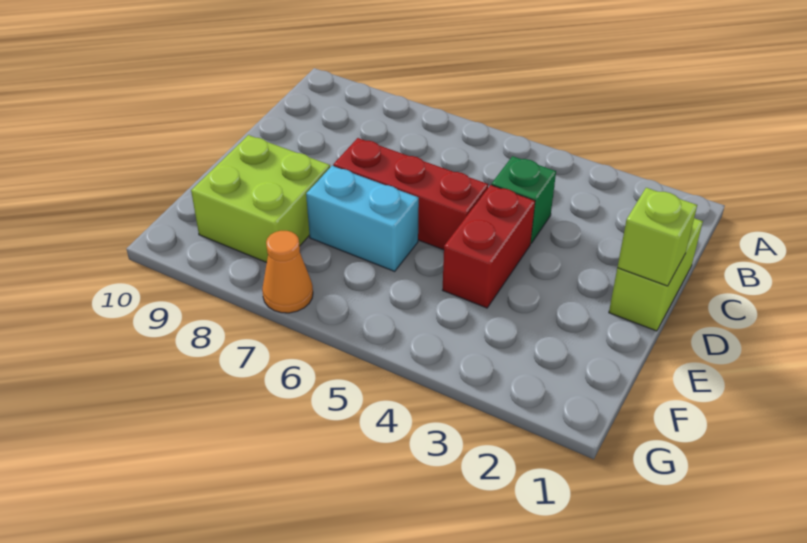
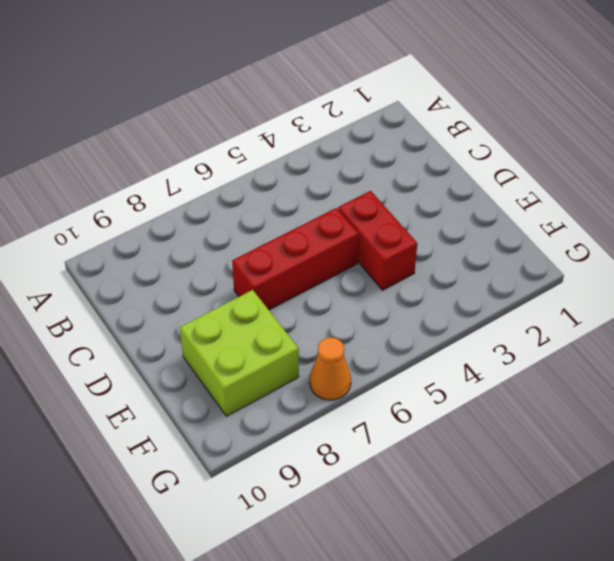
none -> lime brick C1:D1 level 1
none -> green brick C4 level 1

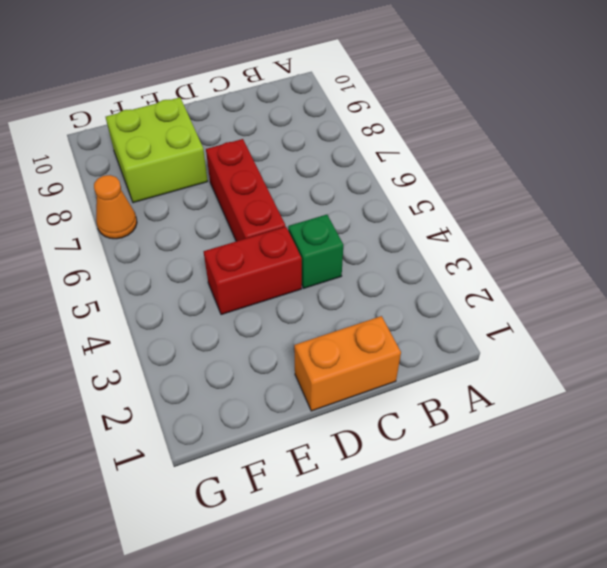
orange brick C1:D1 level 1 -> lime brick C1:D1 level 1
none -> cyan brick E6:E7 level 1
none -> lime brick D1 level 2

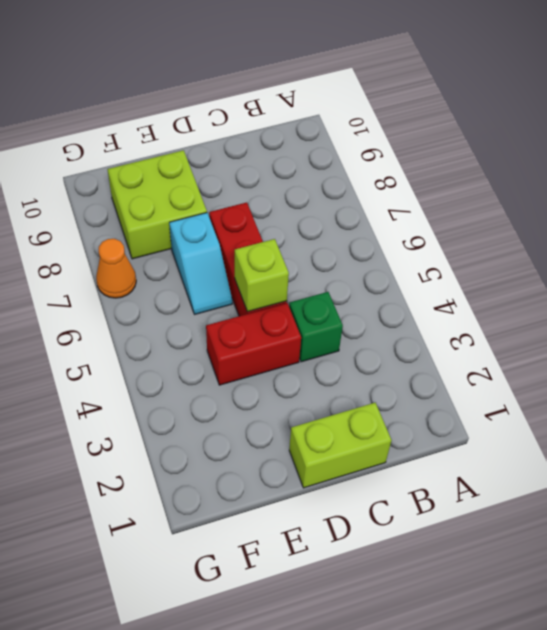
lime brick D5 level 2 -> lime brick D1 level 2
cyan slope E6:E7 level 1 top 7 -> cyan brick E6:E7 level 1

